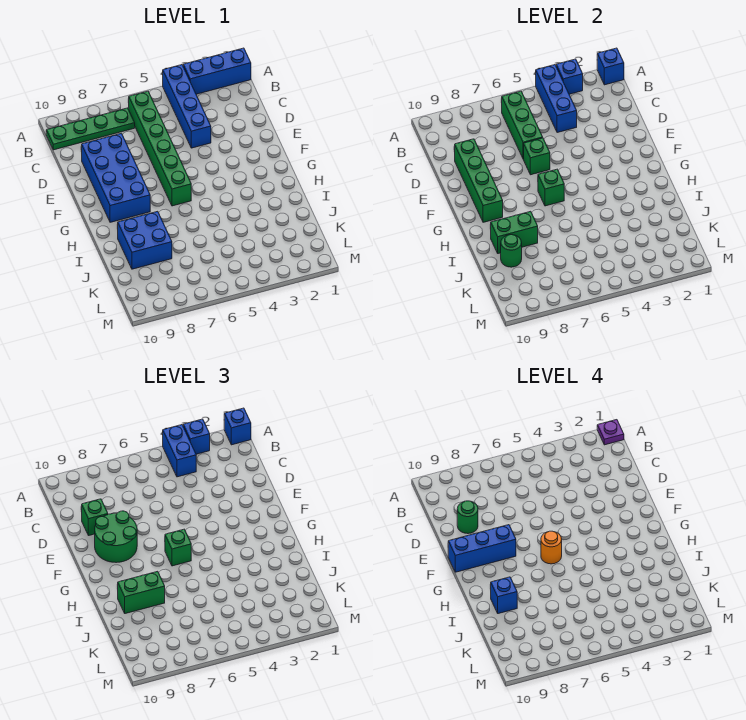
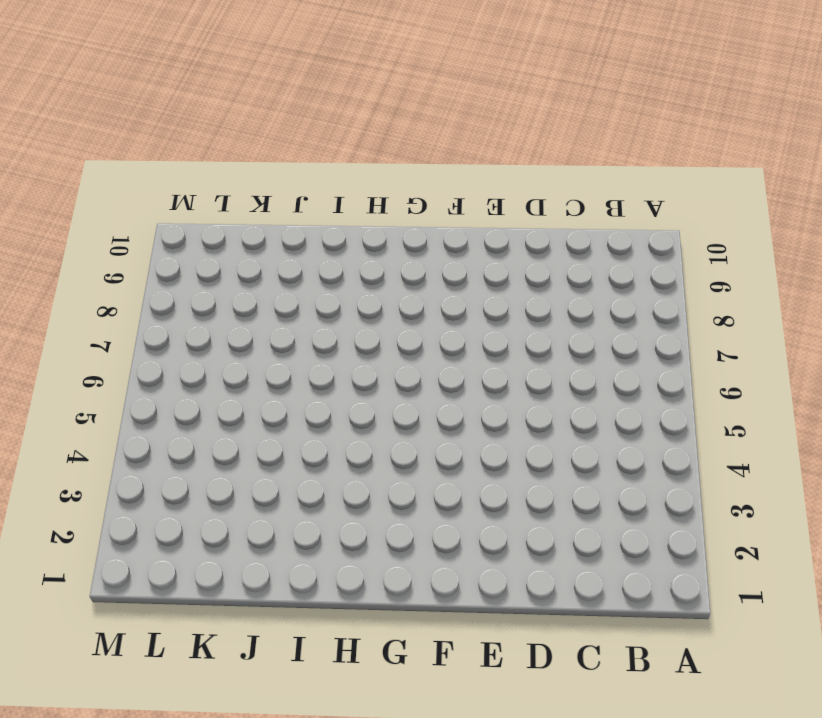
none -> blue brick A1:A3 level 1
none -> blue brick A4:D4 level 1
none -> green brick B6:G6 level 1

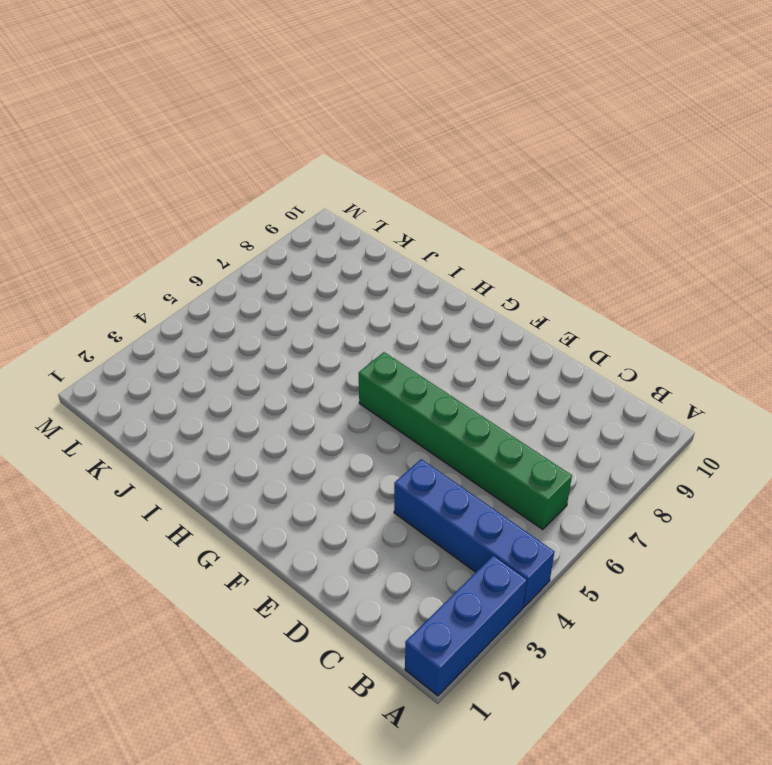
none -> green plate B7:B10 level 1
none -> blue brick D8:G9 level 1
none -> blue brick I8:J9 level 1

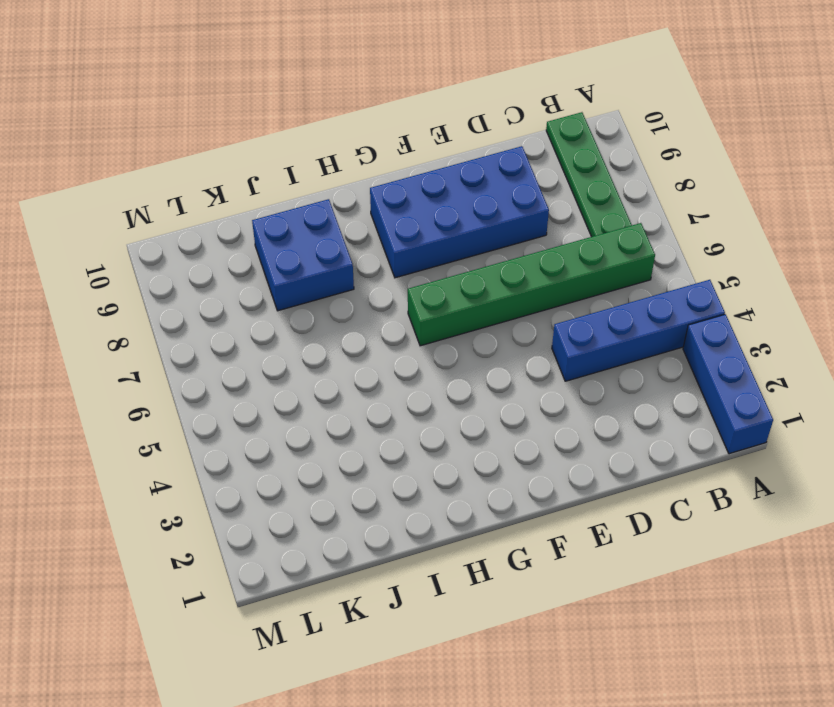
none -> blue brick A1 level 2
none -> blue brick A3 level 2
none -> blue brick A4:C4 level 2

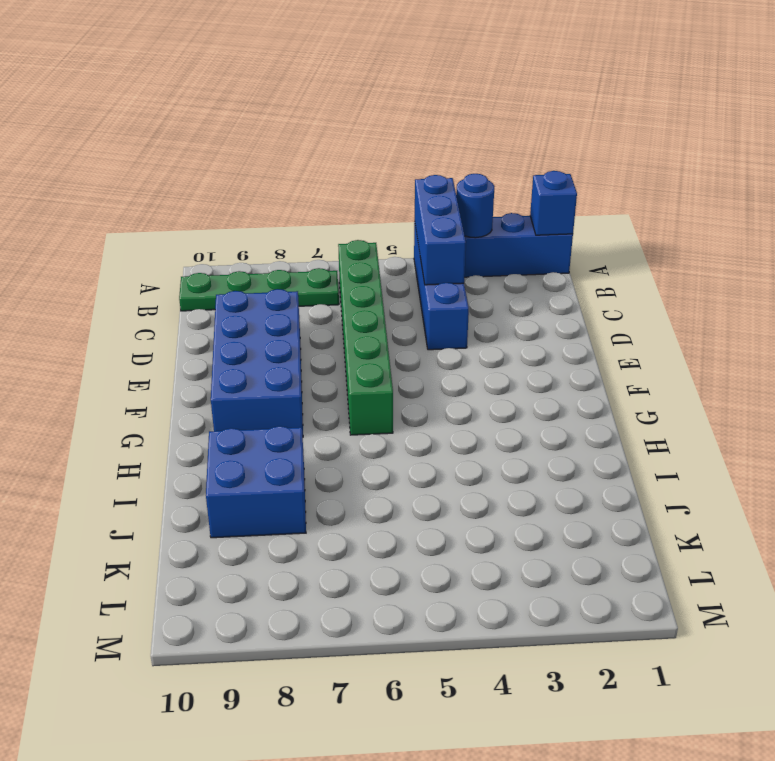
blue round brick A3 level 2 -> blue brick A3 level 2
none -> green brick B6:D6 level 2
none -> green brick D9:G9 level 2
none -> green brick E6 level 2

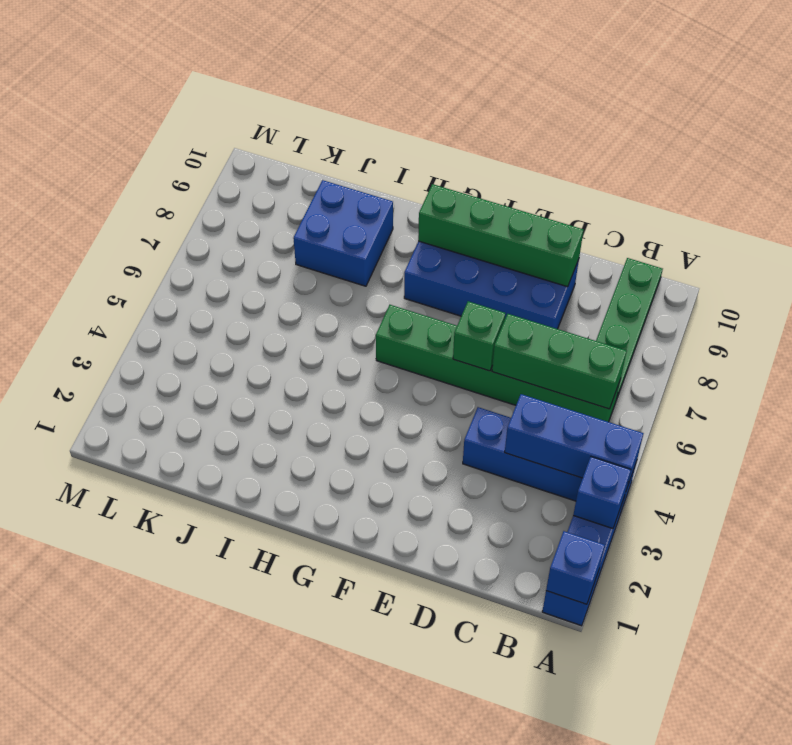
none -> green brick G6 level 2
none -> green brick I8:I9 level 2
none -> green round brick J9 level 2

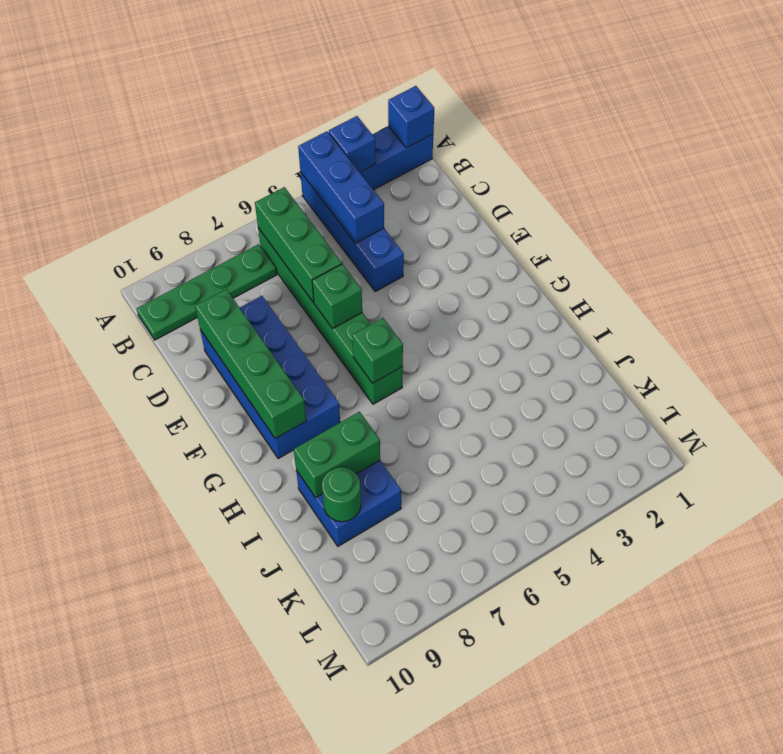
none -> blue brick A1 level 3
none -> blue brick A3 level 3
none -> blue brick A4:B4 level 3

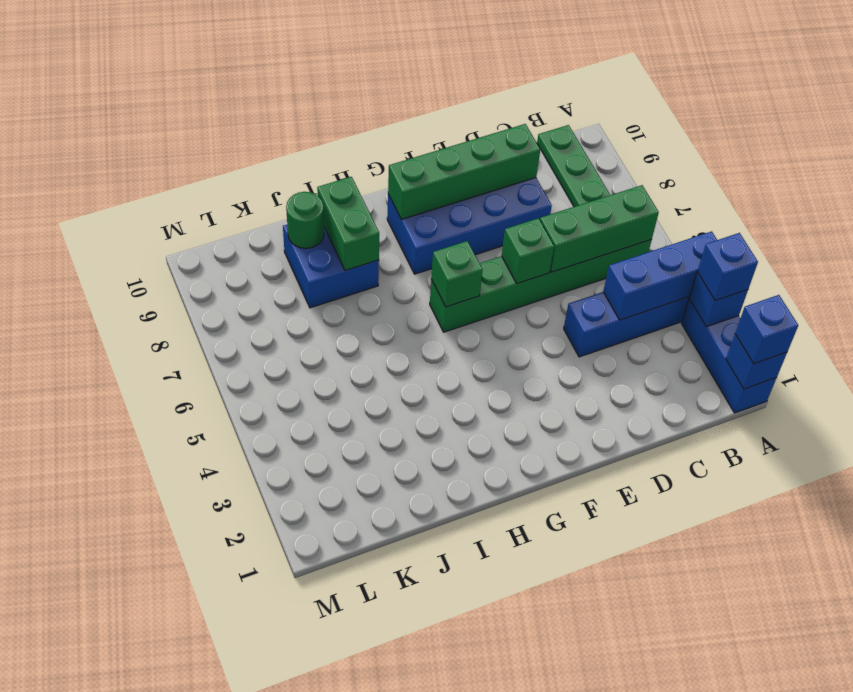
none -> blue brick A4:B4 level 3
none -> green brick D9 level 3
none -> green round brick E8:F9 level 3

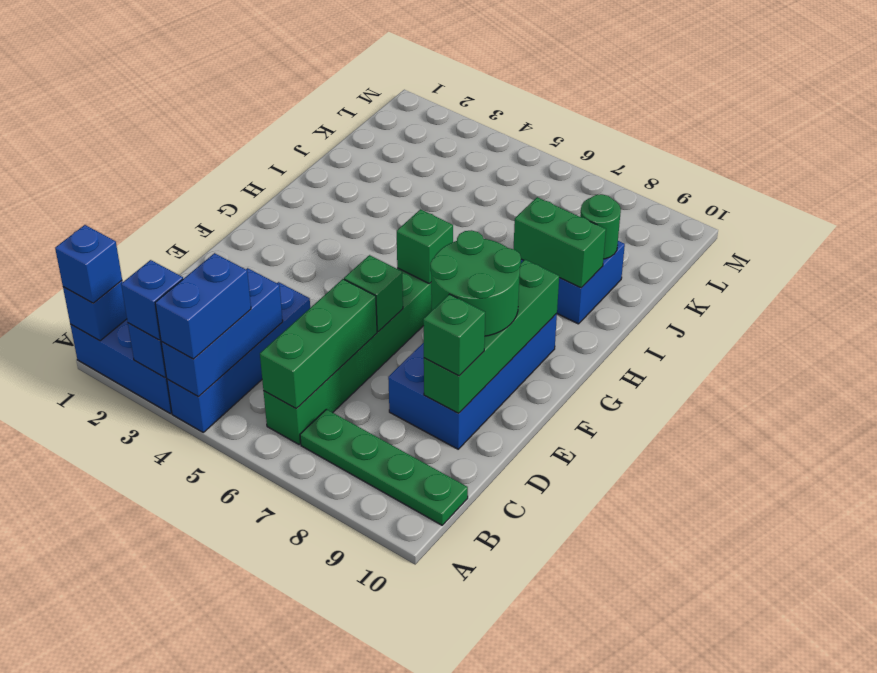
none -> green brick G6 level 3
none -> green brick I8:I9 level 3
none -> purple plate A1 level 4

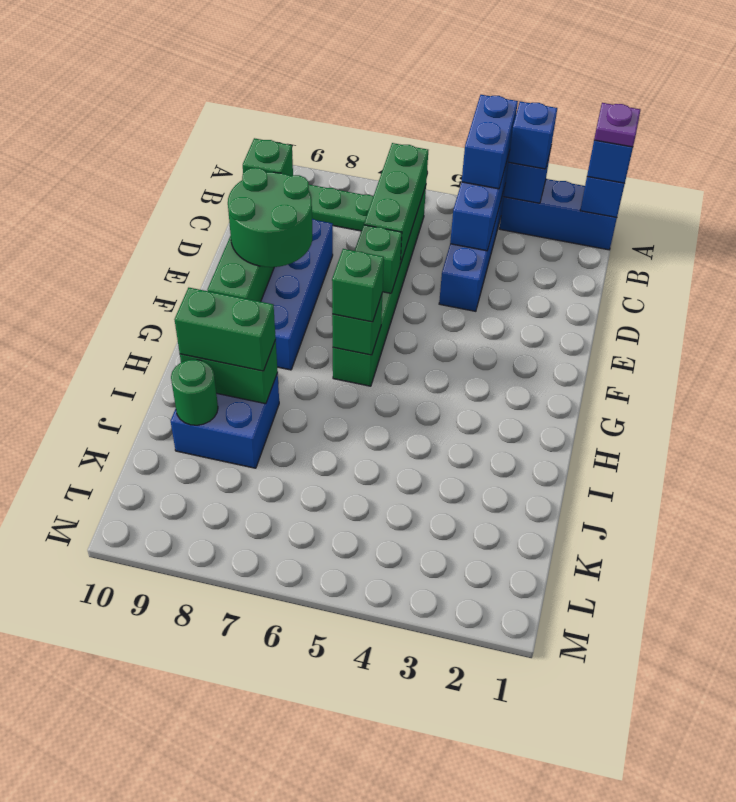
none -> green round brick D9 level 4
none -> blue brick F8:F10 level 4
none -> orange round brick G6 level 4

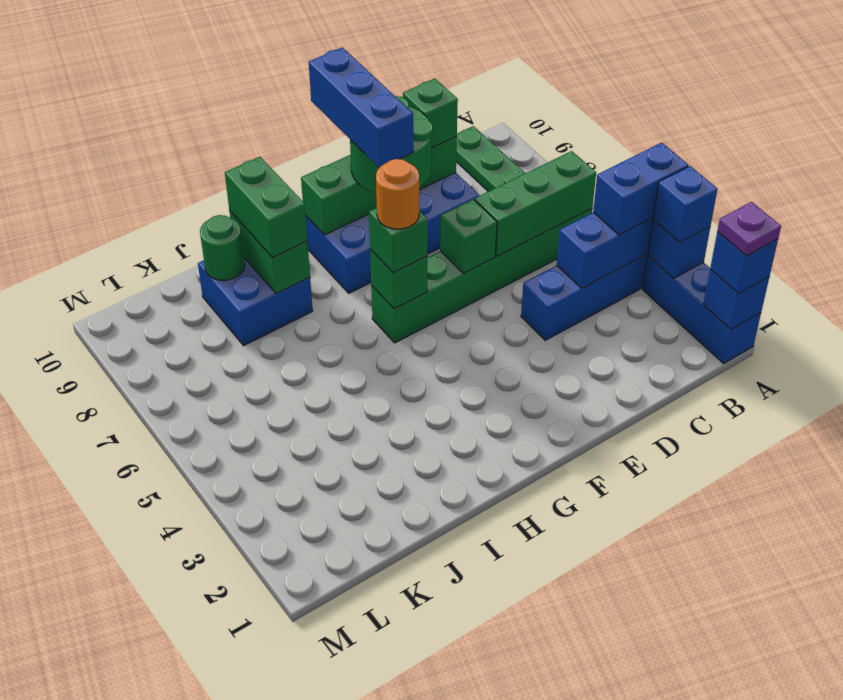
none -> green round brick D9 level 4
none -> blue brick I9 level 4

